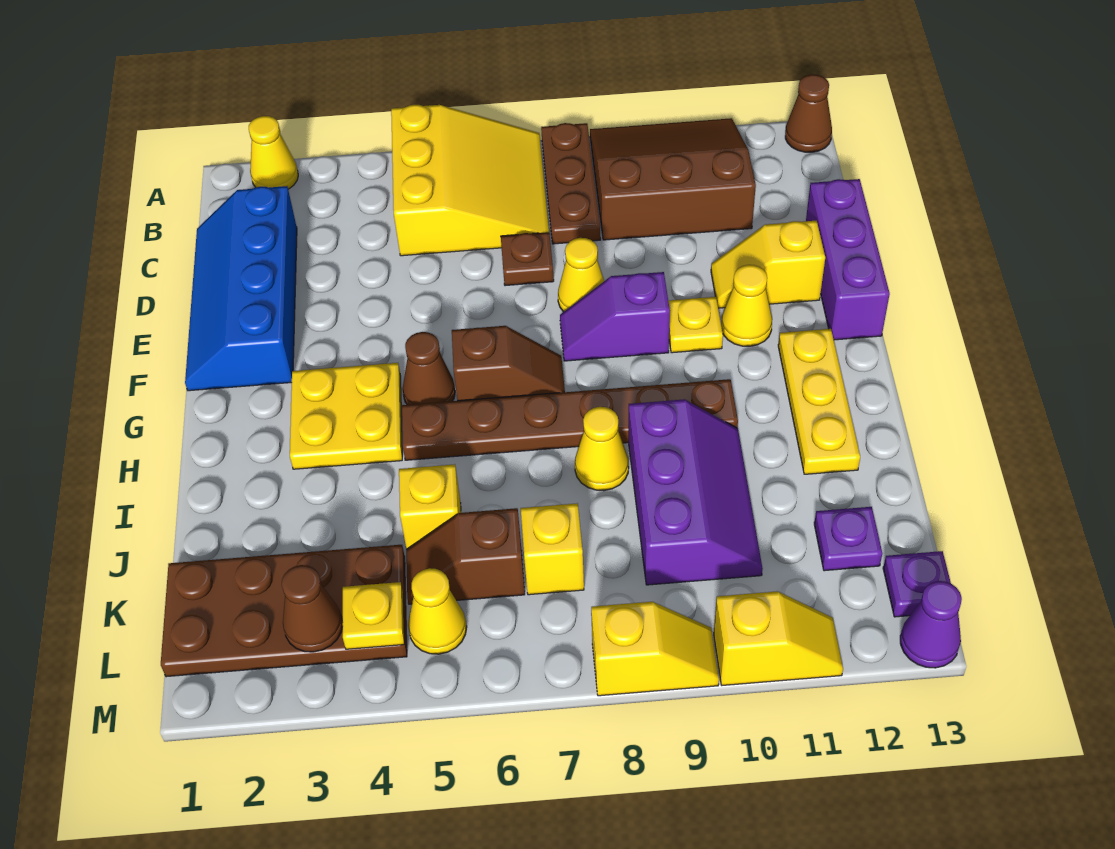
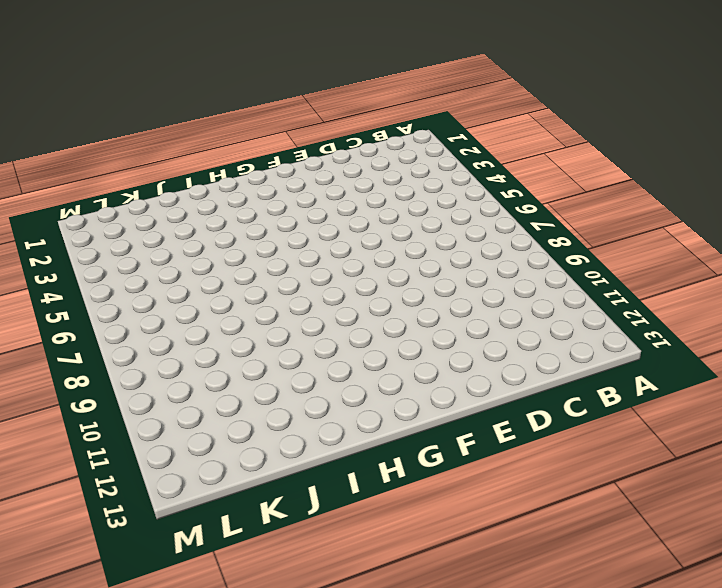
none -> yellow cone A2 level 1
none -> yellow slope A5:C7 level 1 top 5
none -> brown plate A8:C8 level 1
none -> brown slope A9:C11 level 1 top C

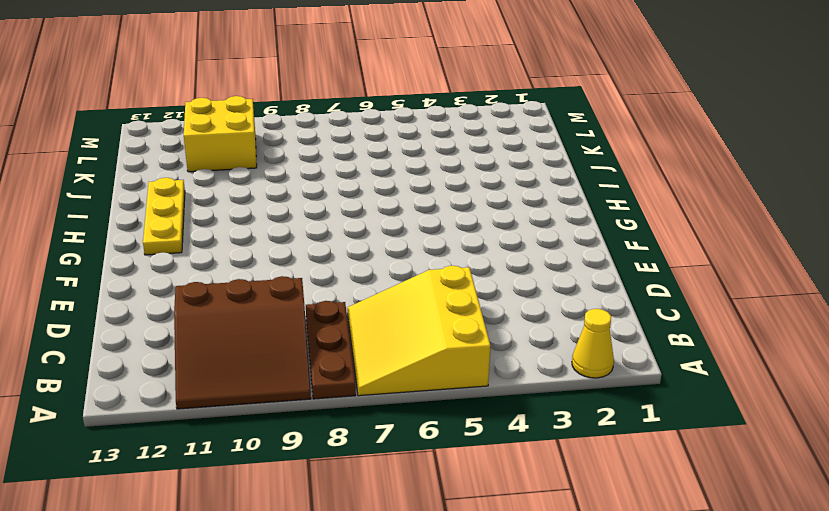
yellow brick K10:L11 level 1 -> purple slope I9:K10 level 1 top 9
none -> brown cone A13 level 1
none -> blue slope C1:F2 level 1 top 2
none -> brown plate D7 level 1
none -> purple brick D13:F13 level 1

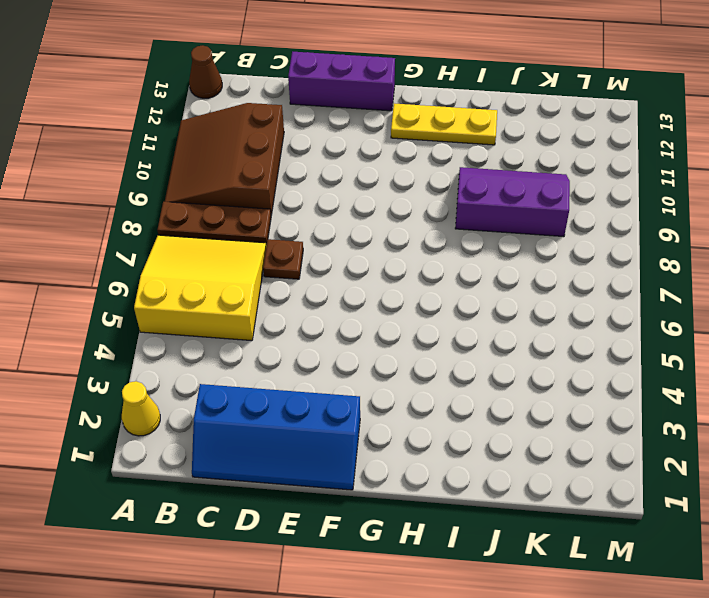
none -> yellow cone E8 level 1
none -> yellow slope E11:E12 level 1 top 12
none -> purple slope F8:F9 level 1 top 9
none -> yellow plate F10 level 1

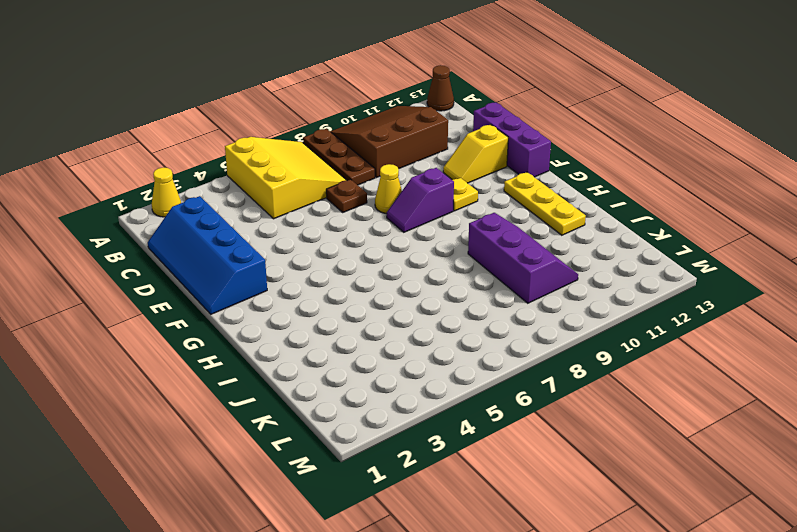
none -> yellow cone F11 level 1
none -> yellow plate G3:H4 level 1
none -> brown cone G5 level 1
none -> brown slope G6:G7 level 1 top 6

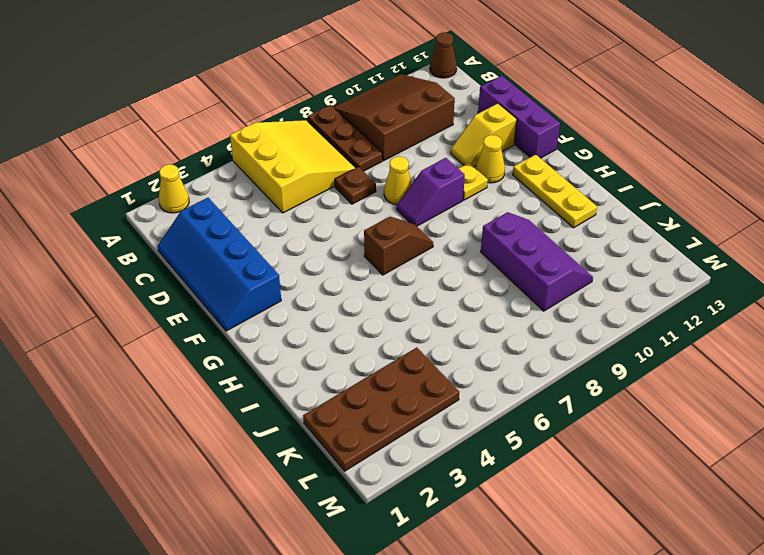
none -> yellow plate G3:H4 level 1
none -> brown cone G5 level 1
none -> brown plate H5:H10 level 1
none -> yellow cone I8 level 1

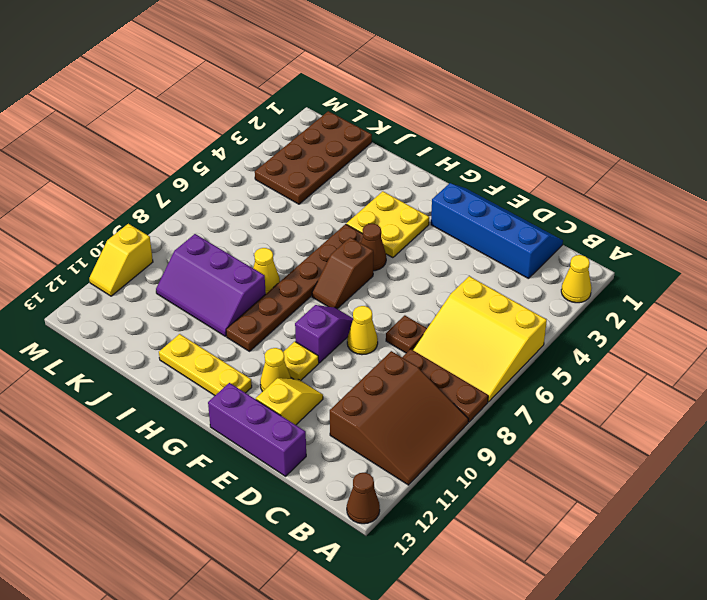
none -> yellow brick J5 level 1
none -> brown slope K5:K6 level 1 top 6
none -> yellow brick K7 level 1
none -> purple plate K12 level 1

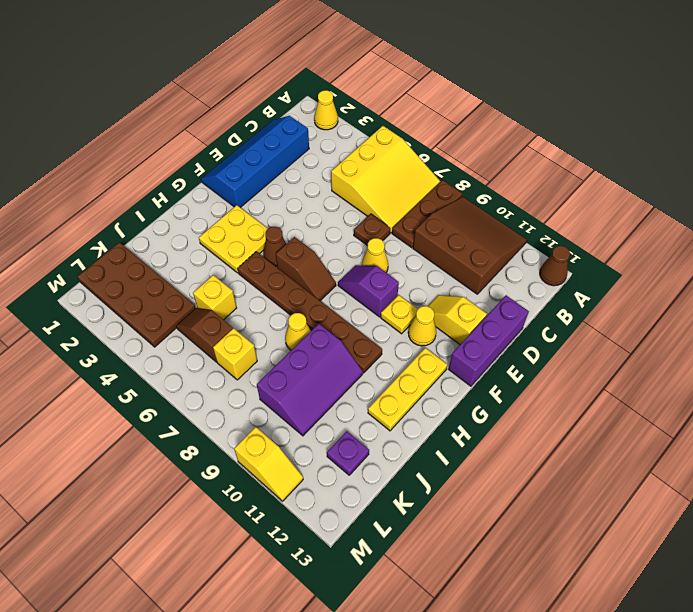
none -> yellow cone L5 level 1
none -> purple plate L13 level 1
none -> yellow slope M8:M9 level 1 top 8
none -> purple cone M13 level 1

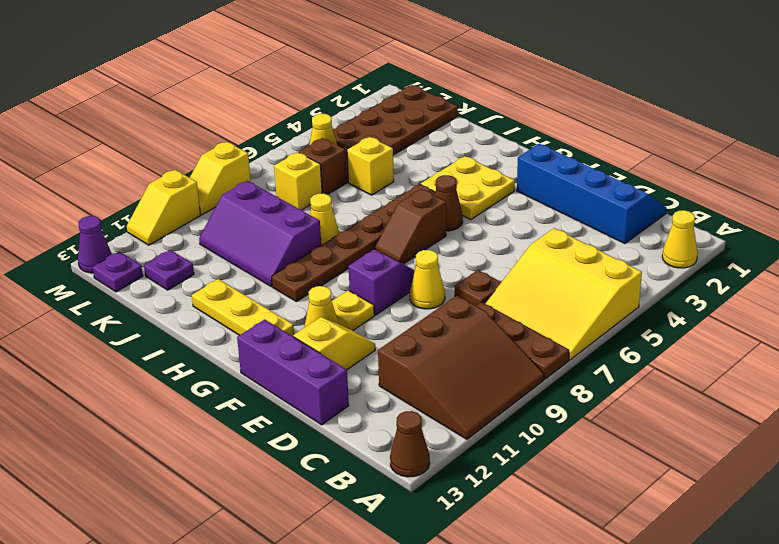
none -> brown cone L3 level 2
none -> yellow plate L4 level 2

